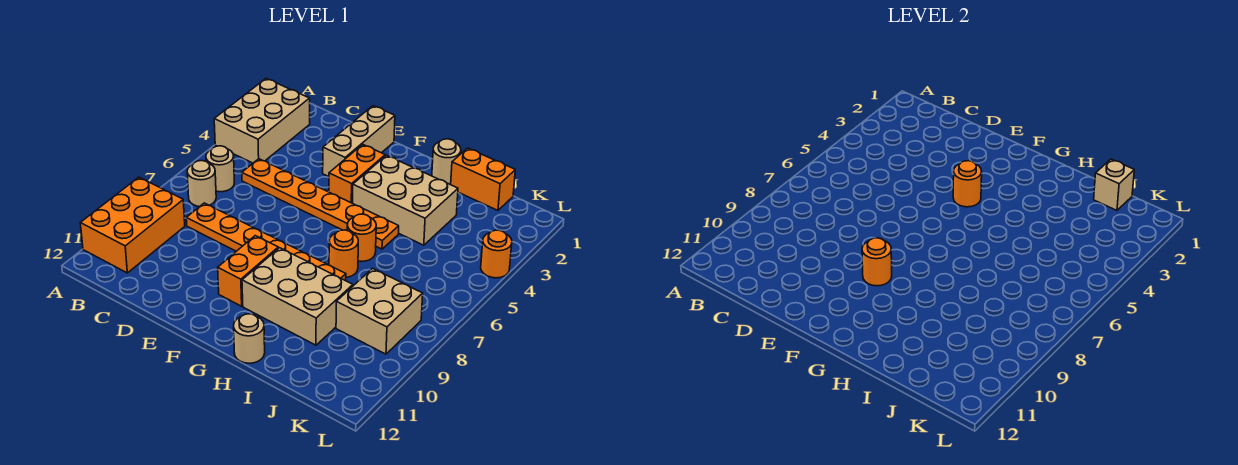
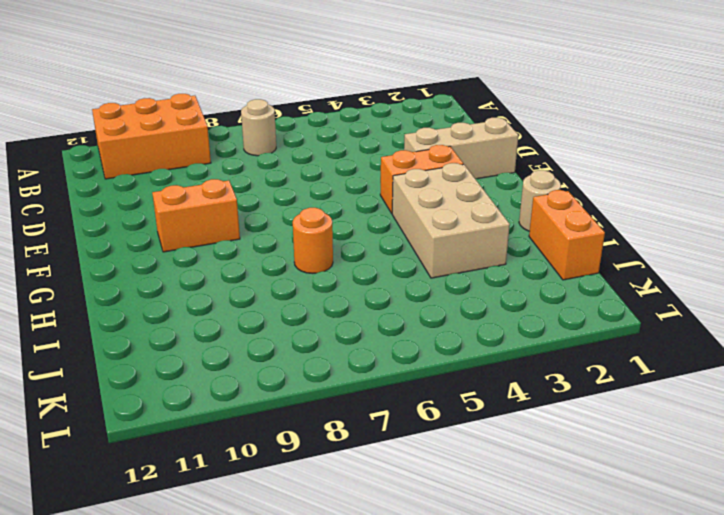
none -> tan brick A2:B4 level 1
none -> tan round brick B6 level 1
none -> orange plate C5:H5 level 1

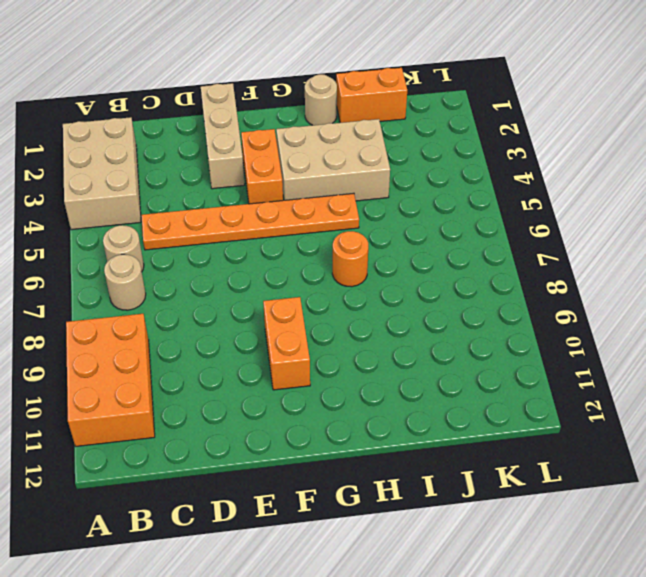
none -> orange plate C8:H8 level 1
none -> tan brick G9:I10 level 1
none -> orange round brick H6 level 1

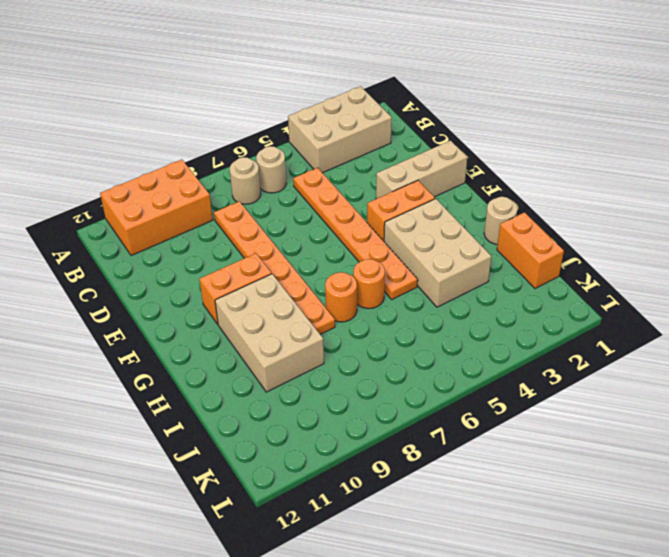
none -> tan round brick H12 level 1
none -> tan brick J8:K9 level 1
none -> orange round brick L4 level 1

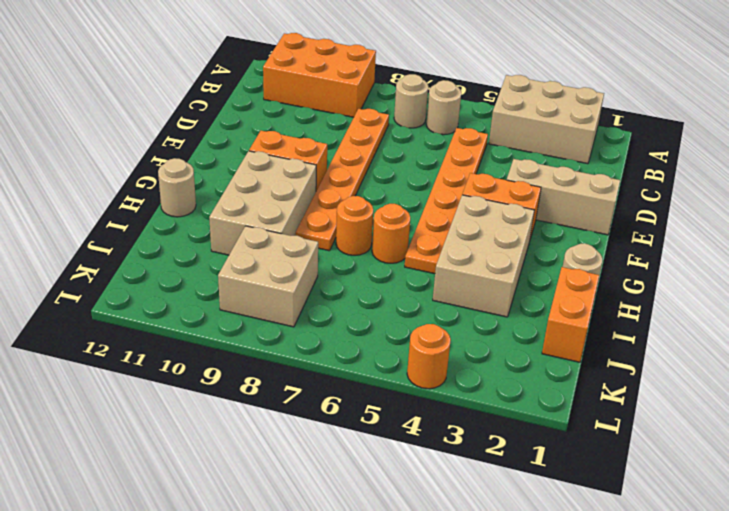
none -> orange round brick F4 level 2
none -> orange round brick F9 level 2
none -> tan brick J1 level 2

